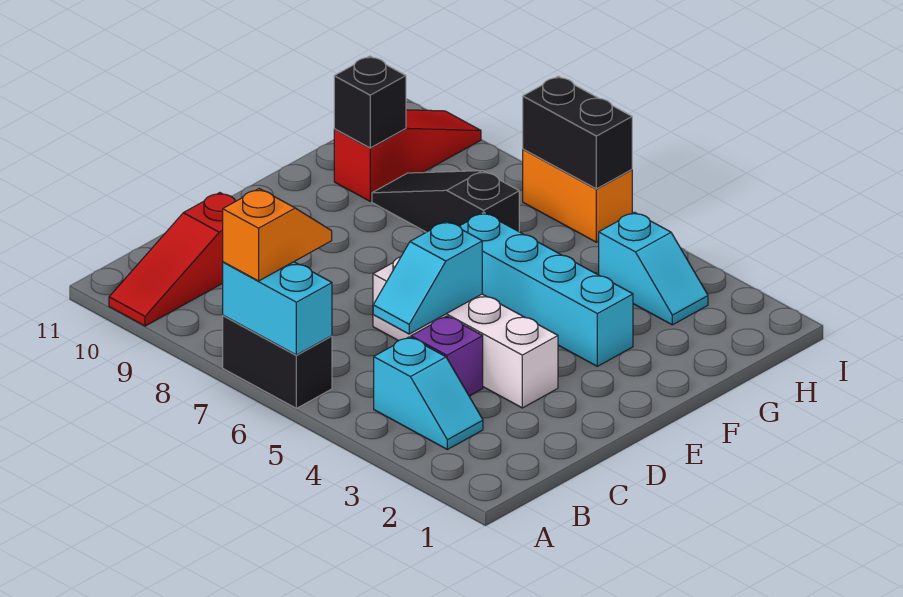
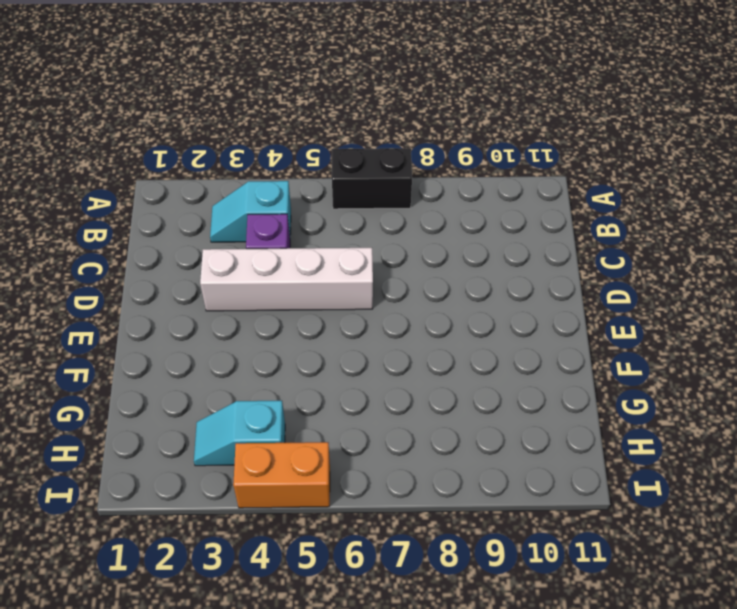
orange brick I4:I5 level 1 -> orange brick I6:I7 level 1
none -> red slope A10:C10 level 1 top C
none -> cyan brick F3:F6 level 1
none -> black slope G7:G9 level 1 top 7

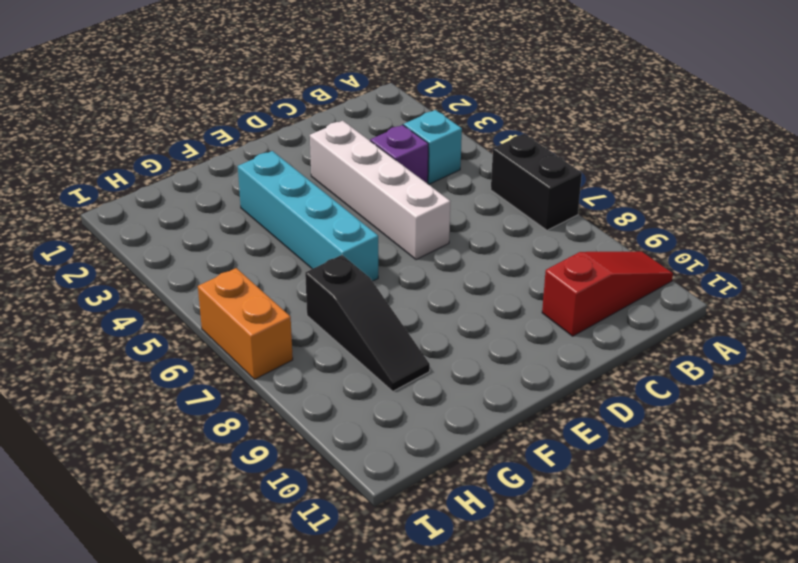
none -> red slope G10:I10 level 1 top G
none -> cyan slope H3:H4 level 1 top 4
none -> cyan brick A6:A7 level 2

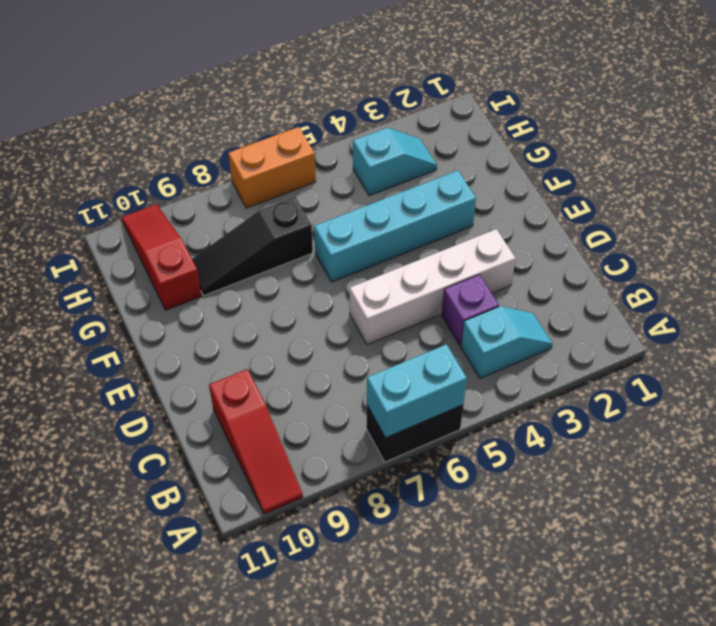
none -> cyan slope C5:D5 level 2 top D
none -> black brick G10 level 2
none -> black brick I6:I7 level 2

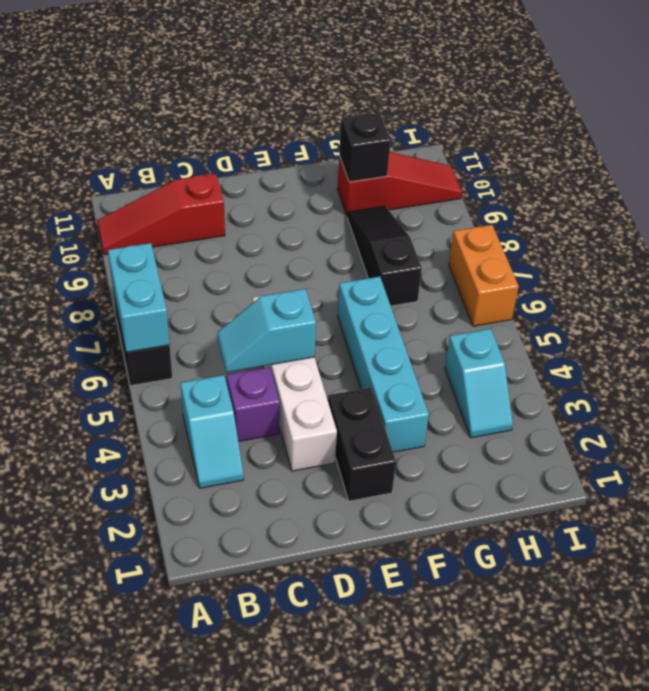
black brick E2:E3 level 1 -> black brick I6:I7 level 2
none -> orange slope A7:B7 level 3 top A

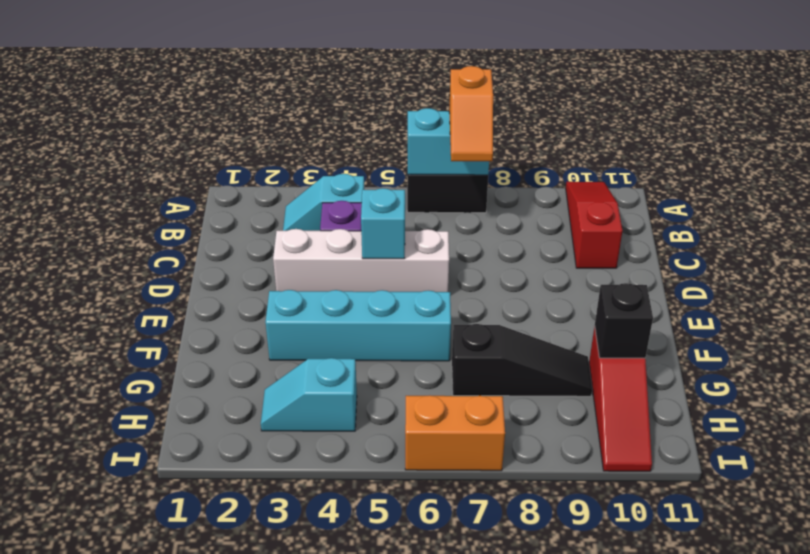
none -> black brick I6:I7 level 2

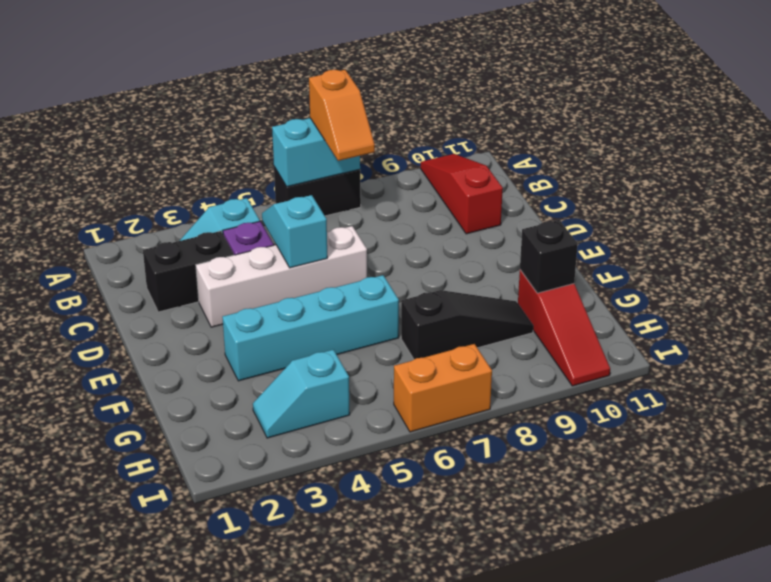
black brick C2:C3 level 1 -> black brick I6:I7 level 2

